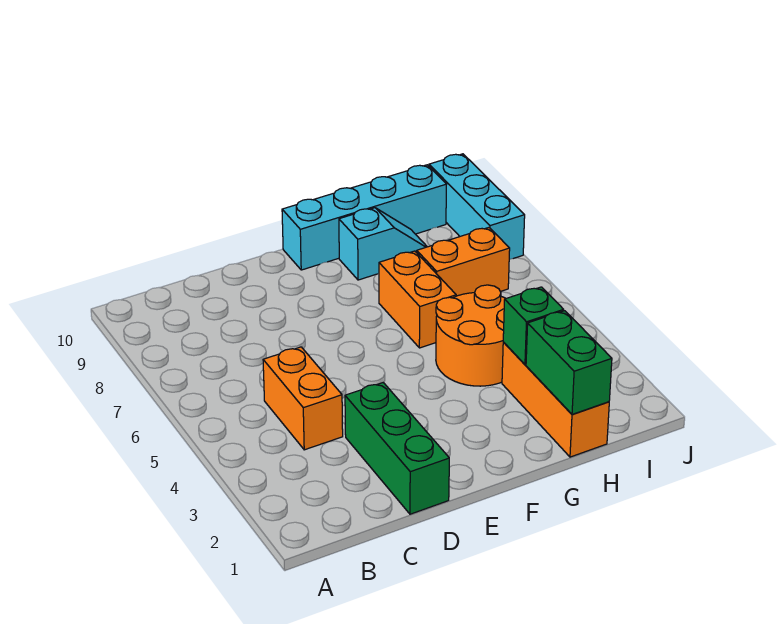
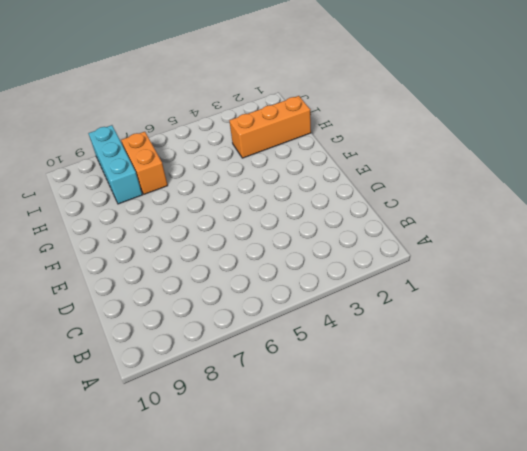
cyan brick H8:J8 level 1 -> cyan brick J8:J10 level 1
none -> orange brick C4:C5 level 1
none -> green brick D1:D3 level 1

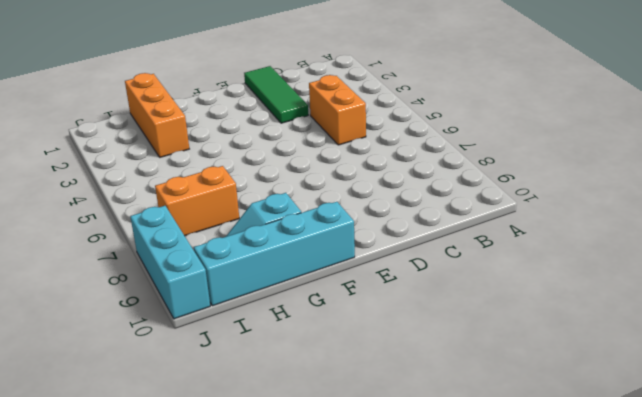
green tile D1:D3 level 1 -> green brick D1:D3 level 1
none -> orange round brick G4:H5 level 1
none -> orange brick G6:G7 level 1

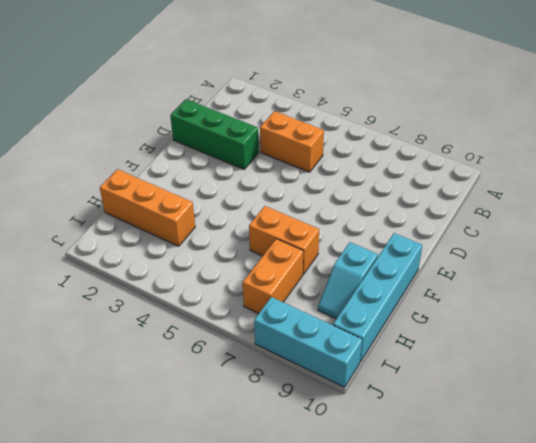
none -> orange round brick G4:H5 level 1
none -> green brick H1:H2 level 2

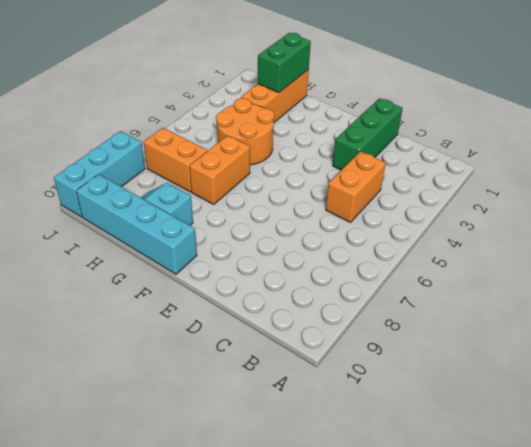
none -> green brick H3 level 2

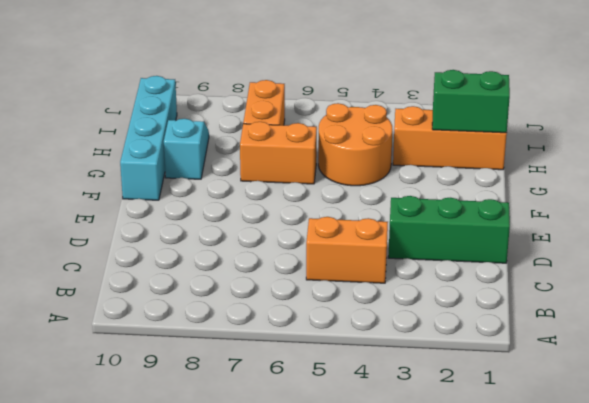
none -> cyan brick J8:J10 level 1
none -> green brick H3 level 2

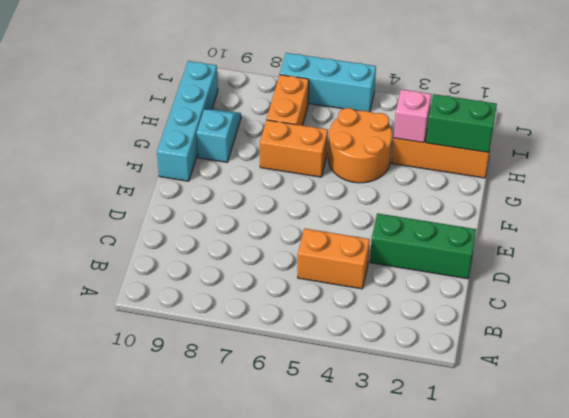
pink brick H3 level 2 -> green brick H3 level 2
cyan brick J5:J7 level 1 -> cyan brick J8:J10 level 1

